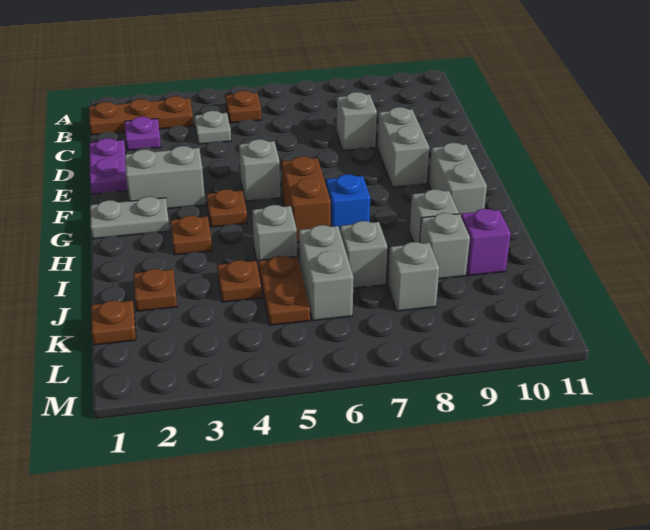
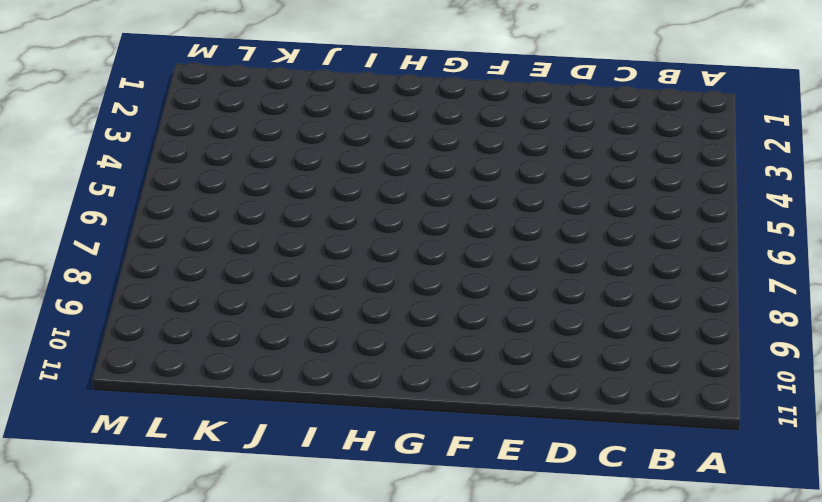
none -> brown plate B1:B3 level 1
none -> brown plate B5 level 1
none -> purple plate C2 level 1

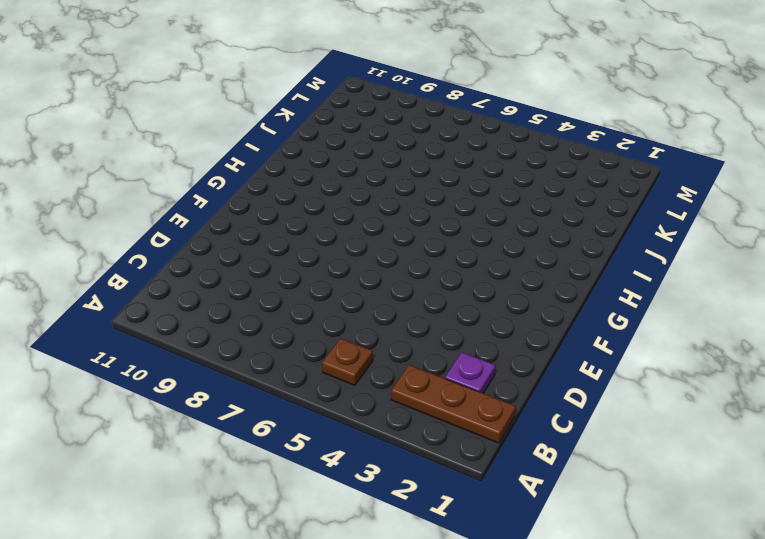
none -> grey plate C4 level 1
none -> purple plate D1:E1 level 1
none -> grey brick D8 level 1

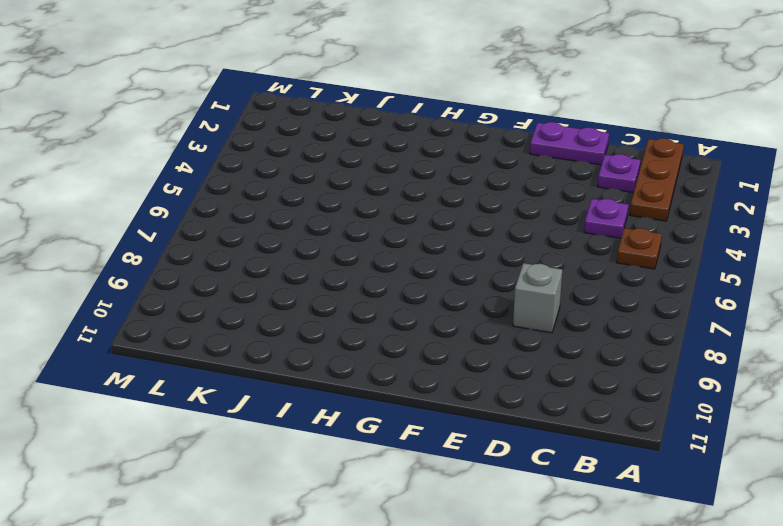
purple plate C4 level 1 -> grey plate C4 level 1
none -> grey brick E9:F9 level 1
none -> grey brick F2:F3 level 1
none -> grey brick F5 level 1

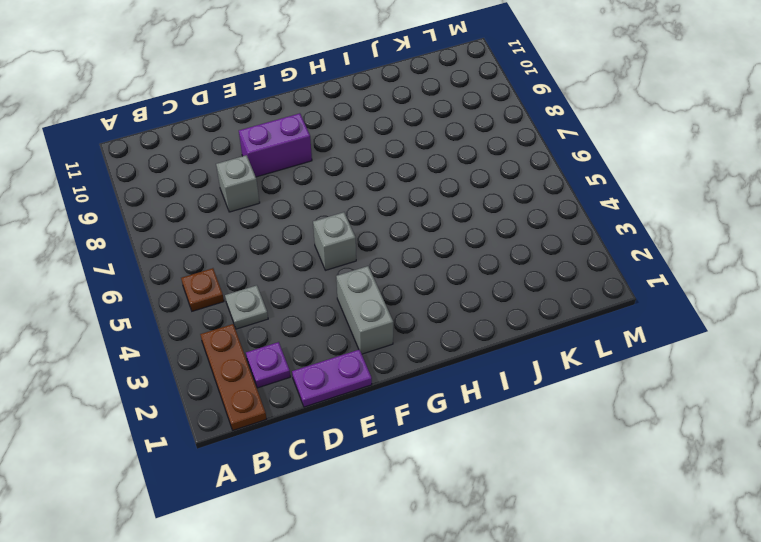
purple brick E9:F9 level 1 -> grey brick E9:F9 level 1
none -> grey plate G1:G2 level 1
none -> brown plate G4 level 1
none -> brown brick G6:H6 level 1

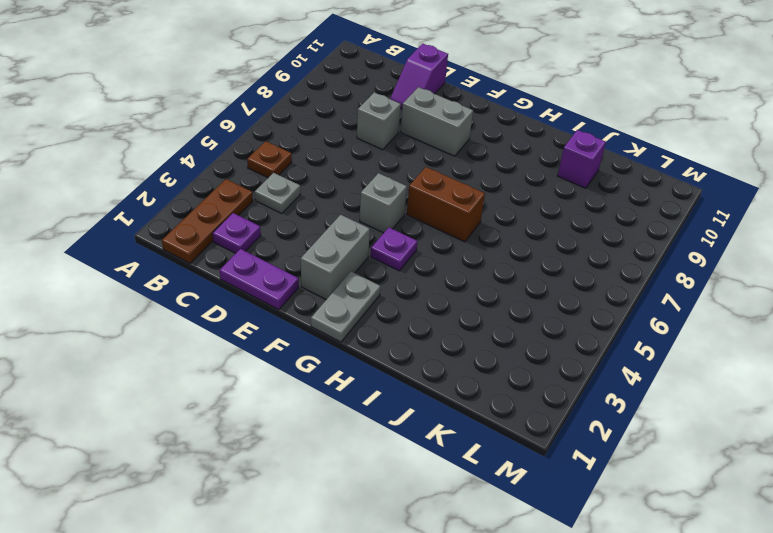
purple slope D10:D11 level 1 top 11 -> none
purple plate G4 level 1 -> brown plate G4 level 1
none -> grey brick G10:H10 level 1
none -> brown plate H3 level 1
none -> blue brick H7 level 1

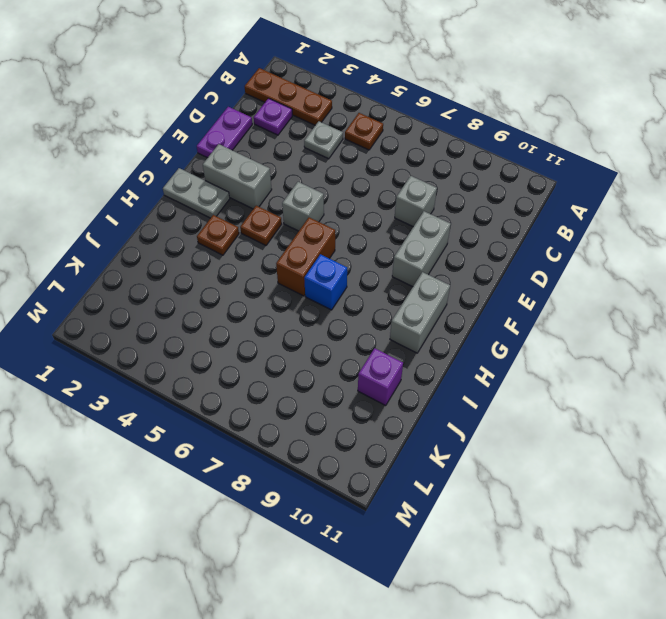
none -> grey brick I5 level 1
none -> grey brick I9 level 1
none -> brown plate J2 level 1

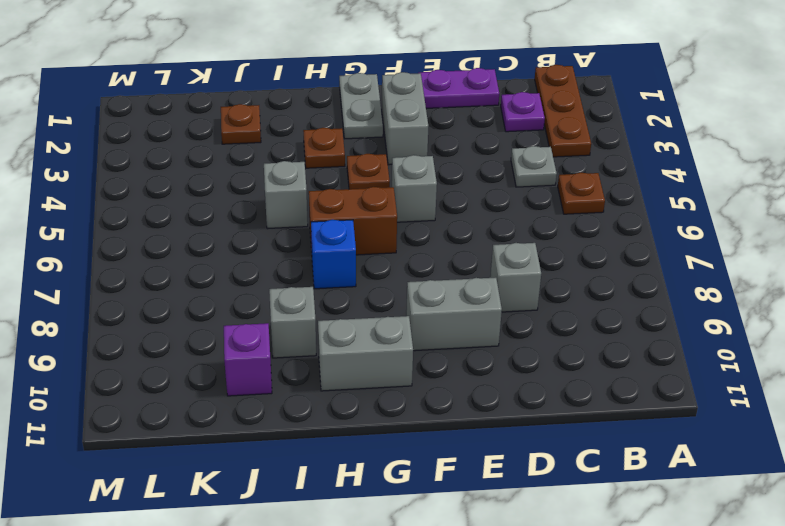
none -> brown plate J4 level 1
none -> brown plate J5:K5 level 1
none -> grey brick J6:K6 level 1

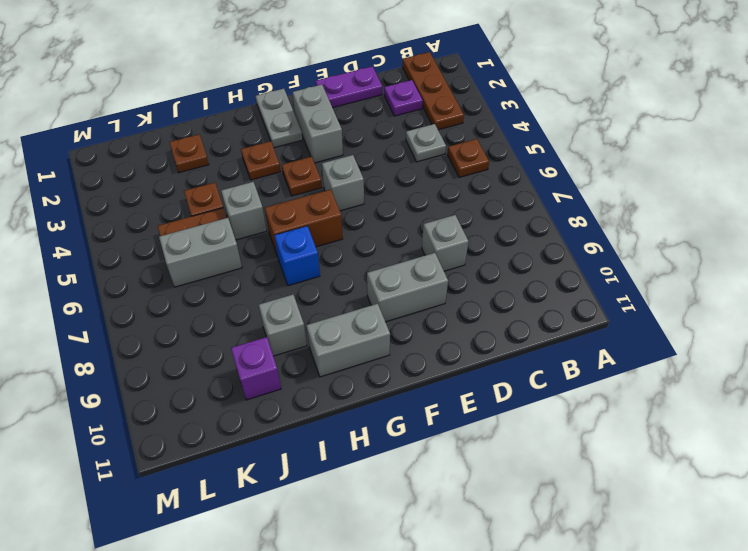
none -> grey brick J7 level 1
none -> grey brick J9 level 1
none -> brown plate K1 level 1

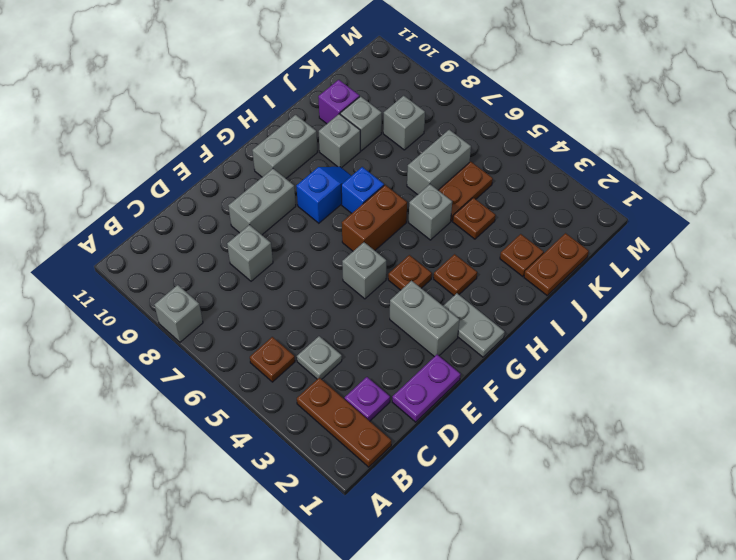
grey brick A8 level 1 -> grey brick J7 level 1
blue slope G8:H8 level 1 top G -> none
brown plate J1:K1 level 1 -> brown plate K1 level 1

